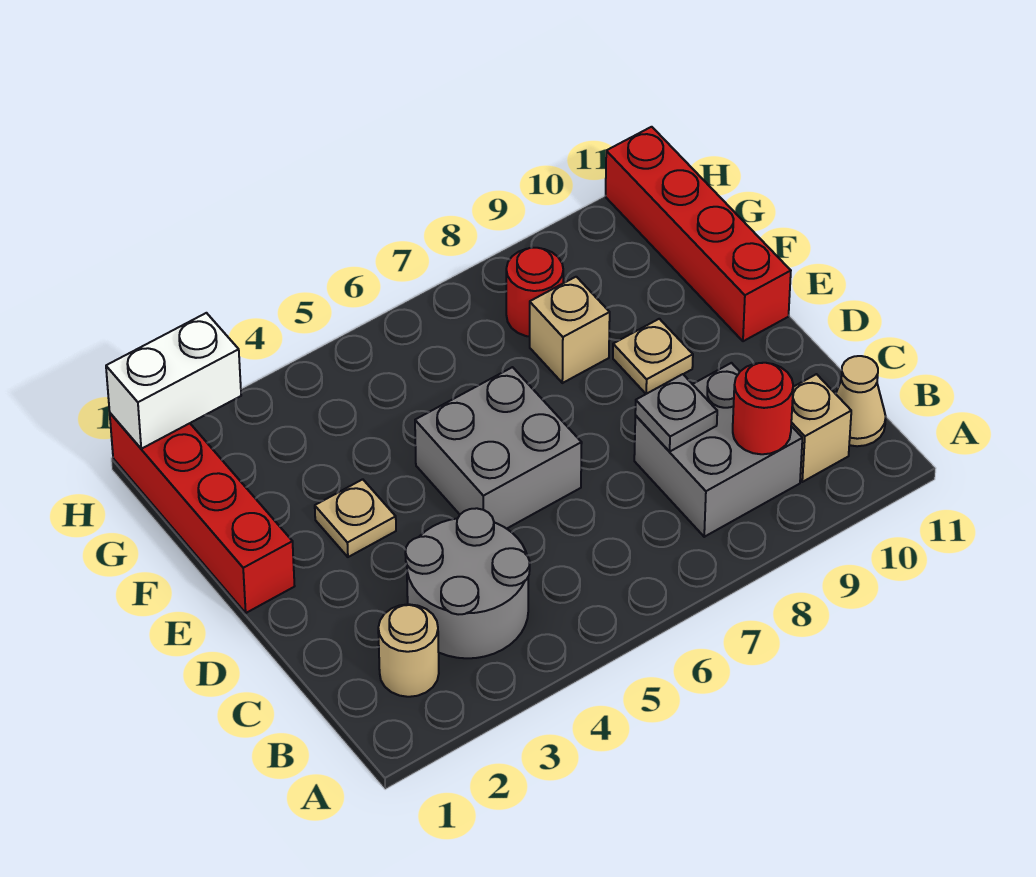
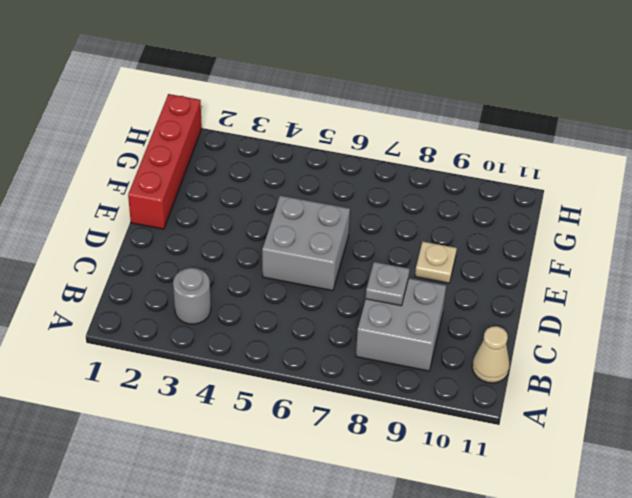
grey round brick B3 level 1 -> grey round brick B3:C4 level 1
none -> tan round brick B2 level 1
none -> tan brick B10 level 1
none -> tan plate E3 level 1

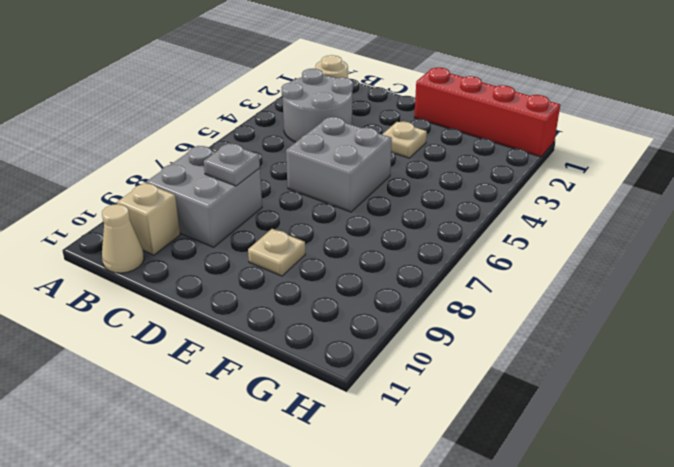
none -> red brick E11:H11 level 1
none -> tan brick F8 level 1
none -> red round brick G8 level 1

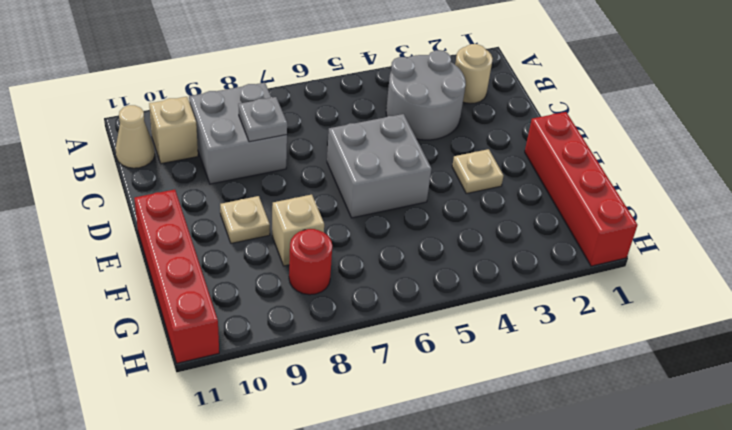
none -> red round brick B9 level 2
none -> white brick H1:H2 level 2

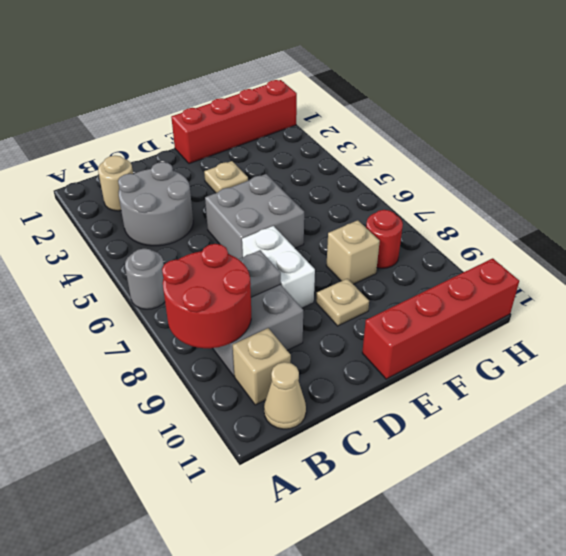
grey round brick A6 level 1 -> none
red round brick A8:B9 level 2 -> red round brick B9 level 2
white brick D7:D8 level 1 -> white brick H1:H2 level 2

